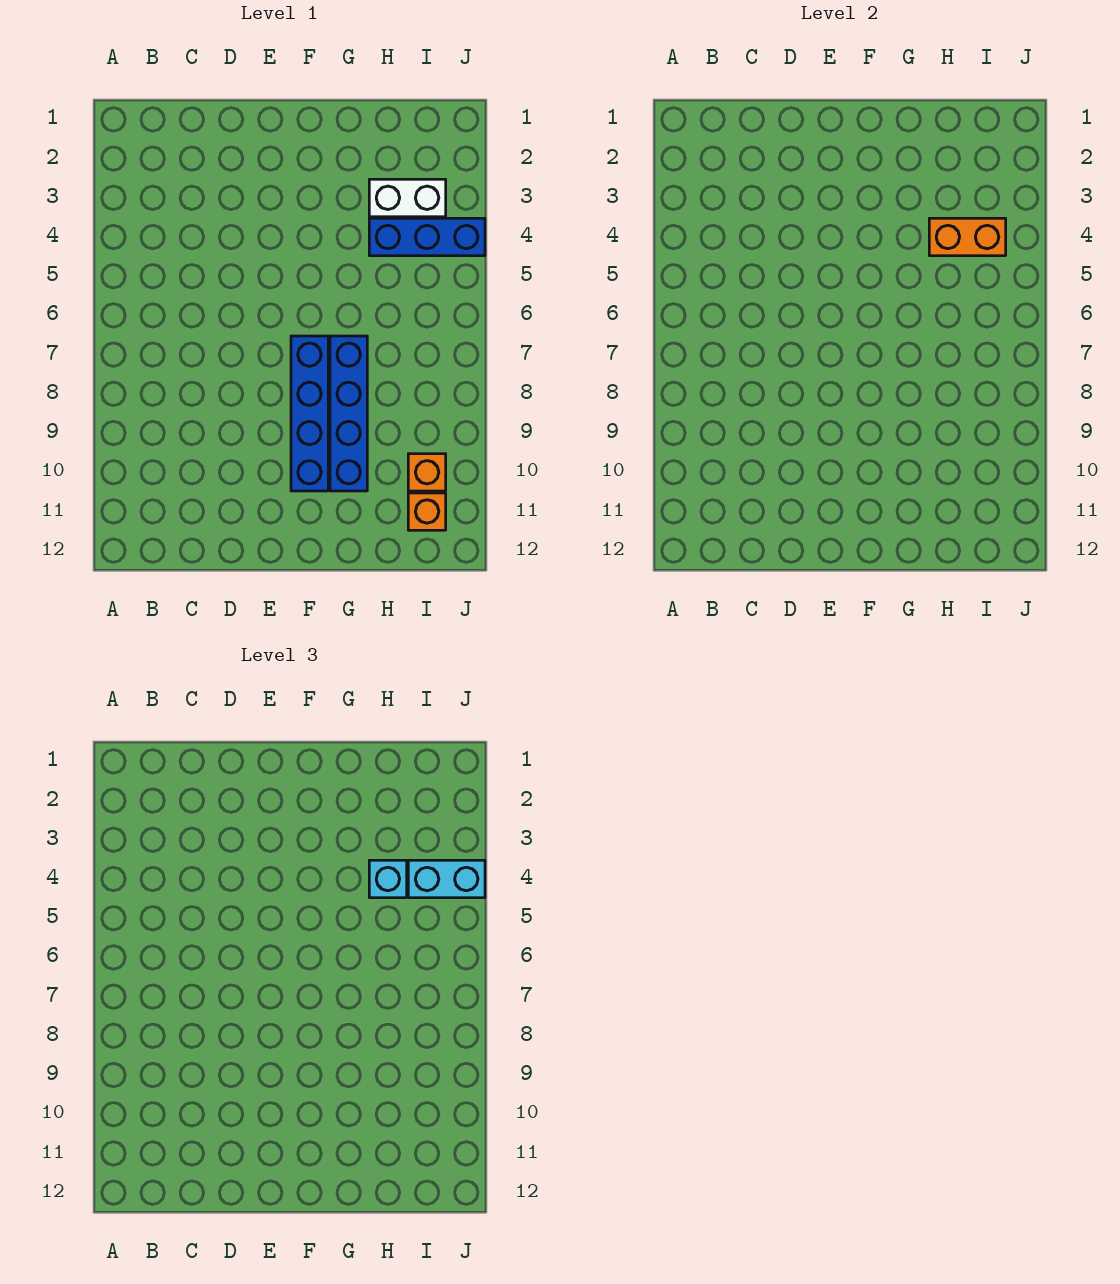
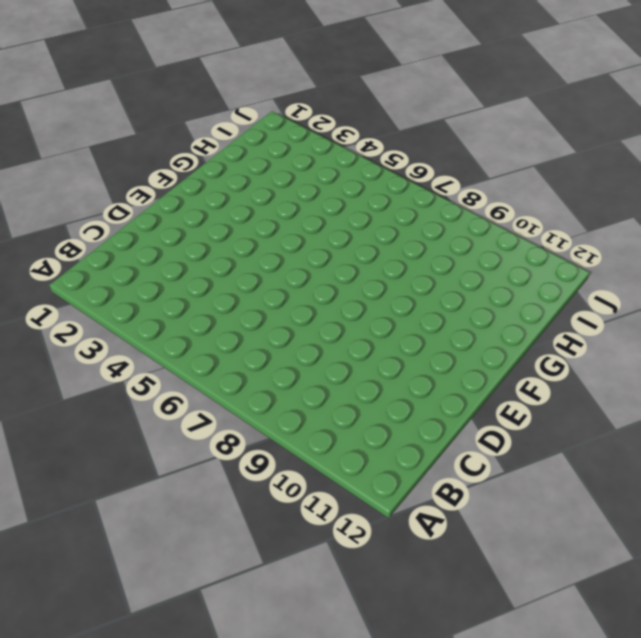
none -> blue brick F7:F10 level 1
none -> blue brick G7:G10 level 1

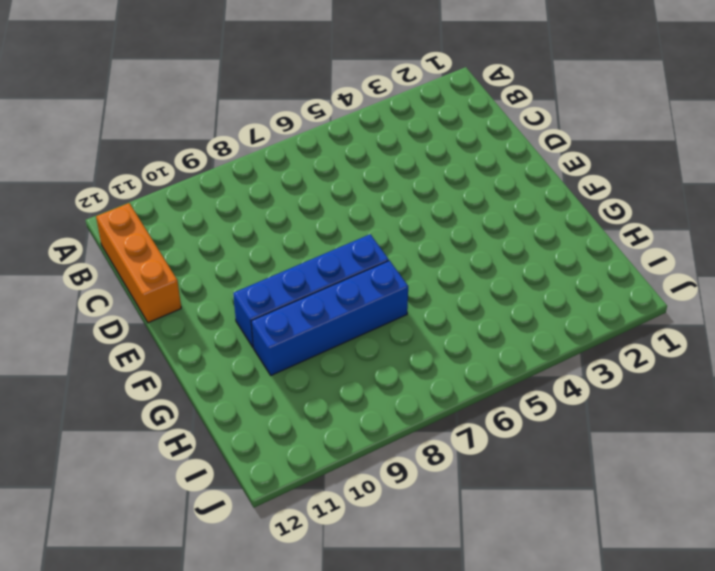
orange brick B12:D12 level 1 -> none
none -> white brick H3:I3 level 1
none -> blue brick H4:J4 level 1

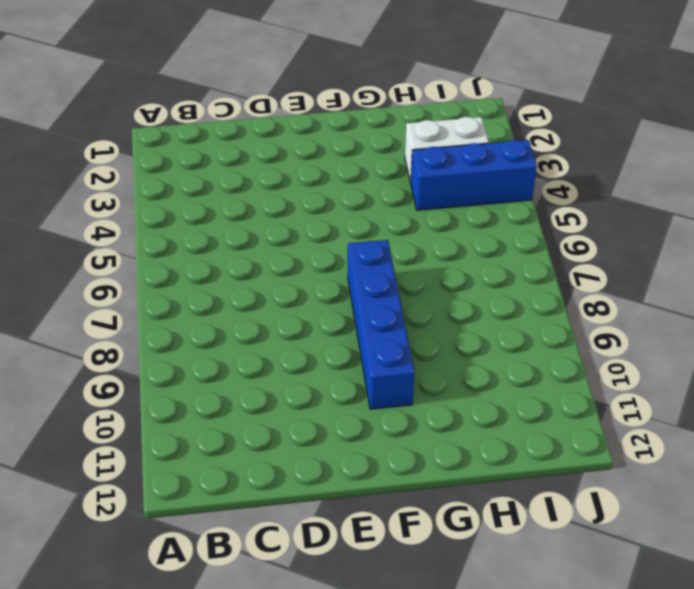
none -> blue brick G7:G10 level 1
none -> orange brick I10 level 1

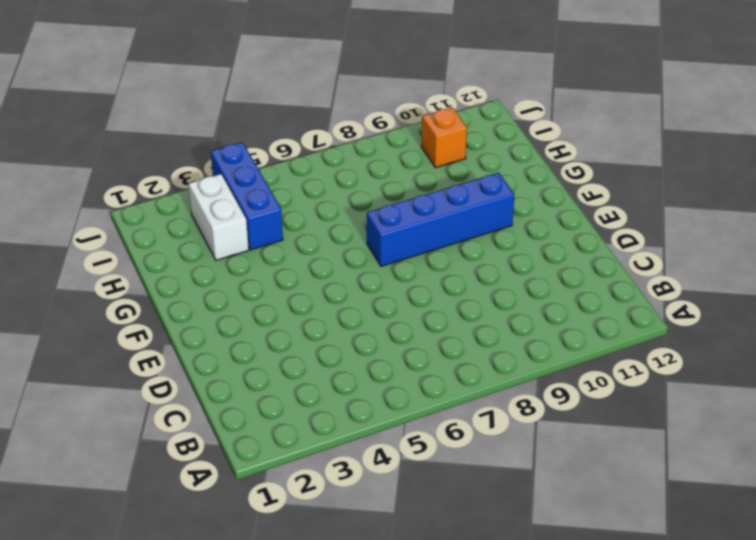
none -> blue brick G7:G10 level 1
none -> orange brick I11 level 1

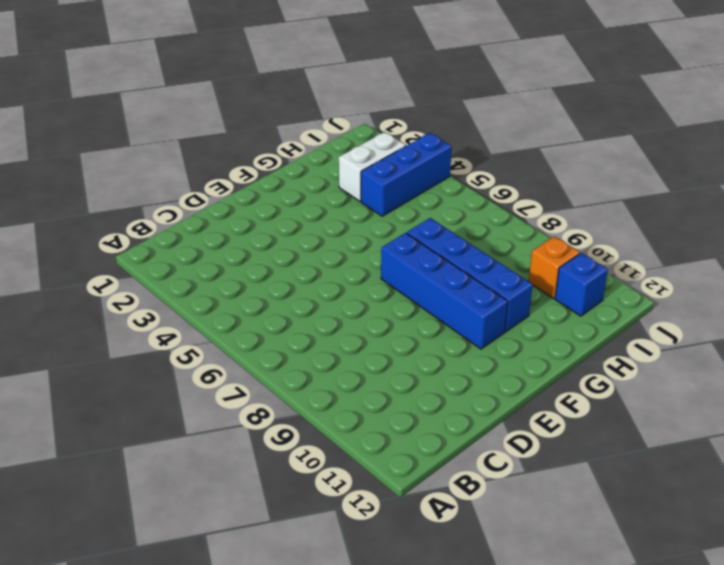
blue brick I11 level 1 -> orange brick I11 level 1
none -> orange brick H4:I4 level 2
none -> cyan brick H4 level 3

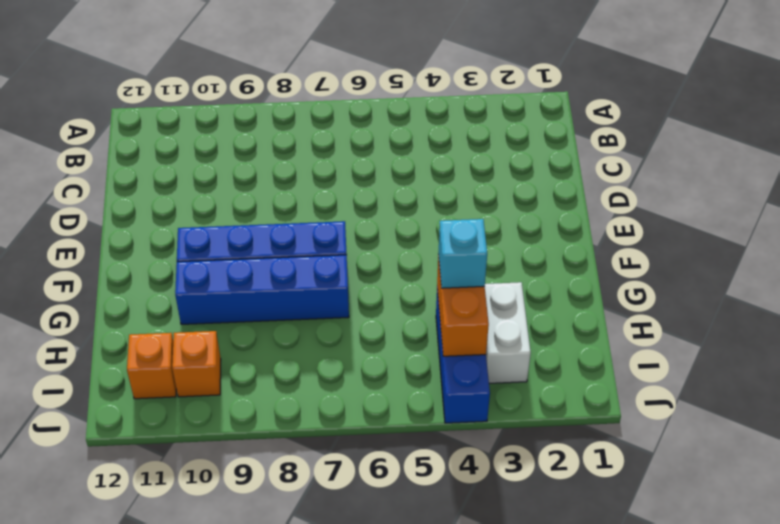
none -> cyan brick I4:J4 level 3

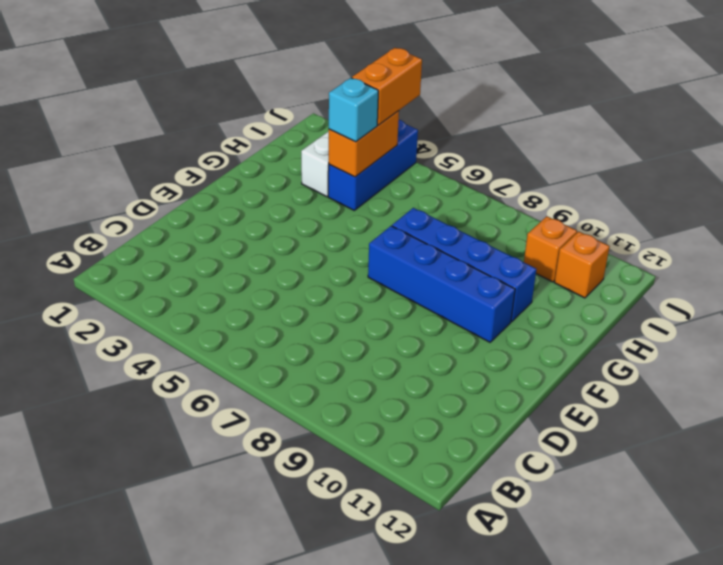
orange brick I4:J4 level 3 -> cyan brick I4:J4 level 3

